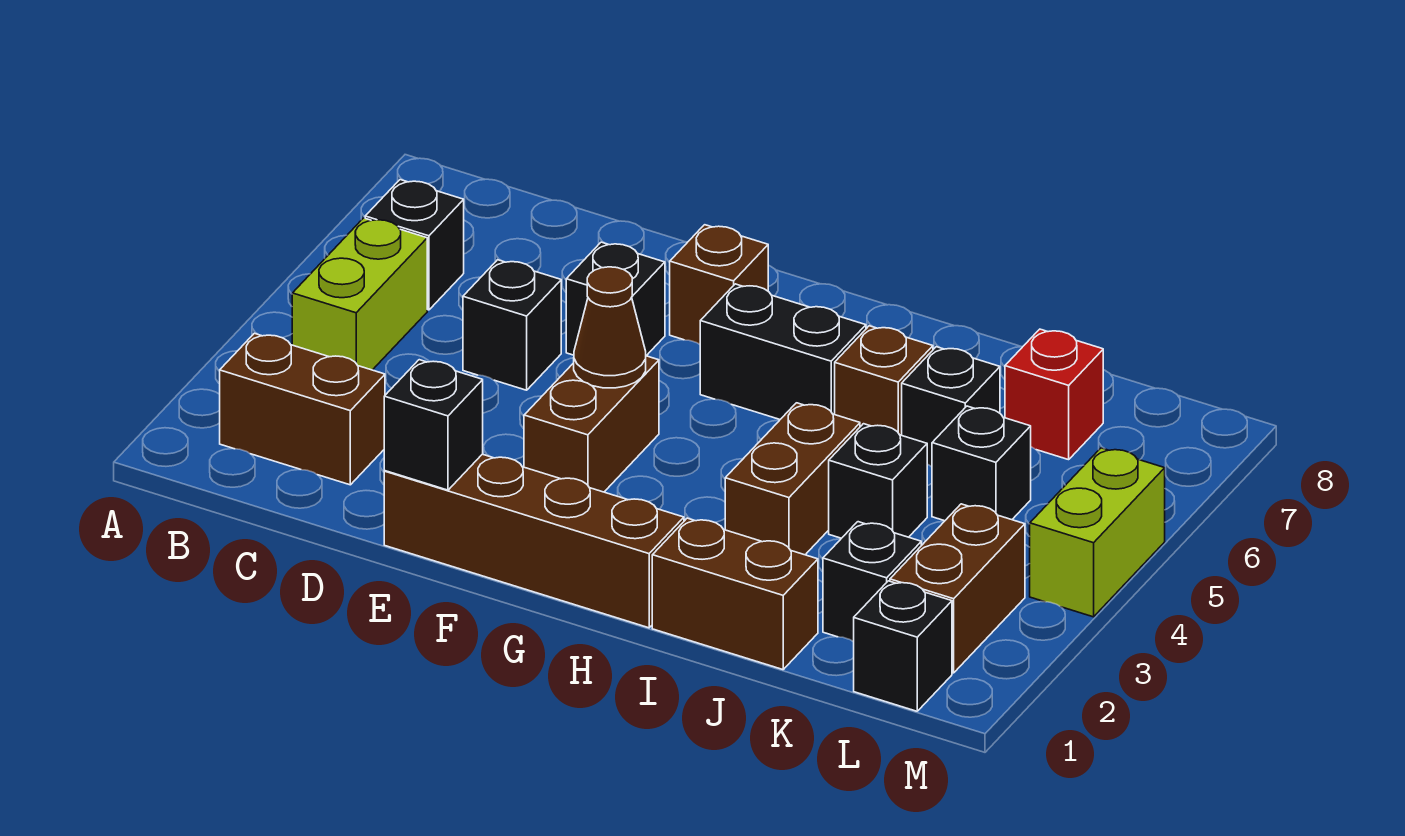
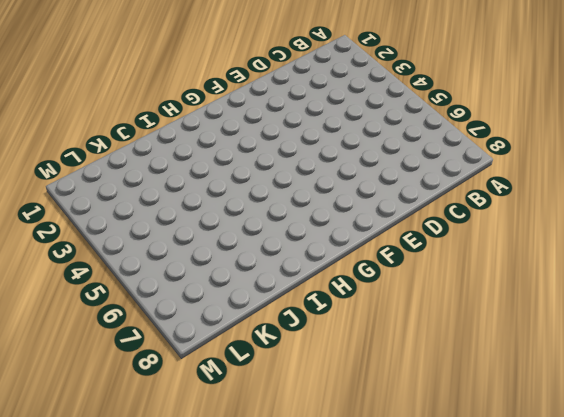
none -> brown brick B2:C2 level 1
none -> lime brick B4:B5 level 1
none -> black brick B6 level 1

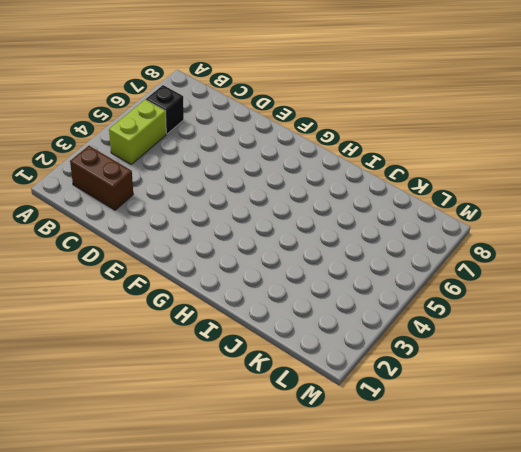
none -> black brick D5 level 1
none -> brown brick E1:H1 level 1
none -> black brick E6 level 1

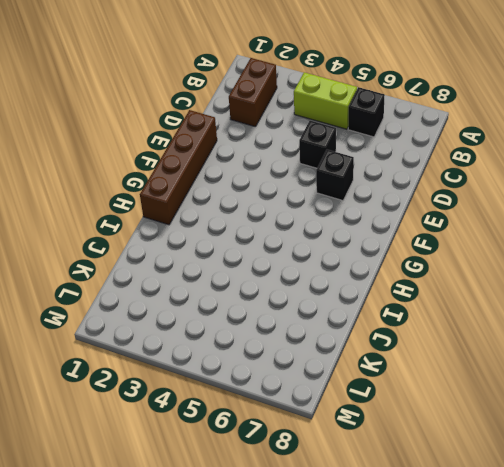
none -> brown brick F3:F4 level 1
none -> brown brick F7 level 1
none -> black brick G6:H6 level 1

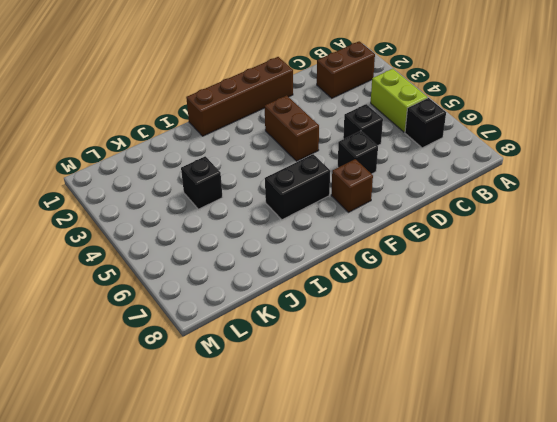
none -> brown brick I1:J1 level 1
none -> brown brick I3:I4 level 1
none -> brown brick I6 level 1

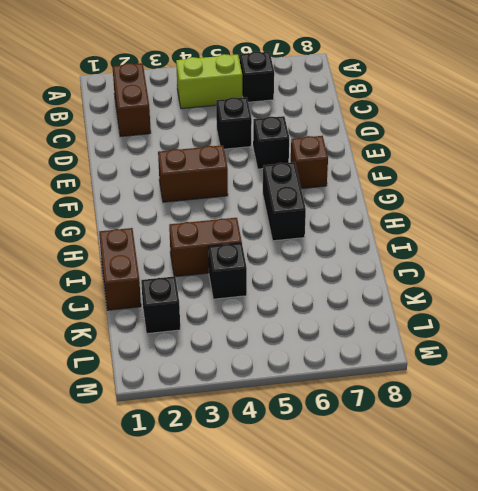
none -> brown brick E1:H1 level 1
none -> brown brick I6 level 1
none -> black brick J6 level 1

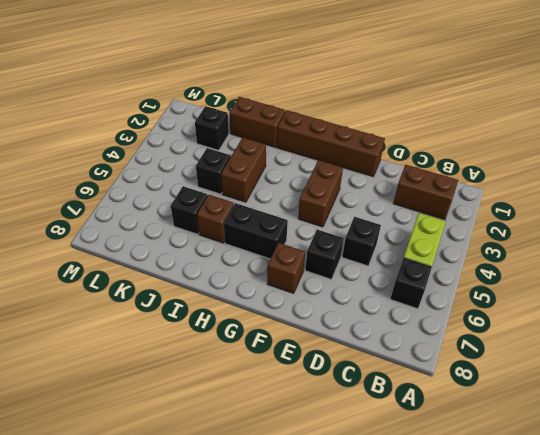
none -> black brick K5 level 1
none -> red brick K7 level 1
none -> black brick L1 level 1

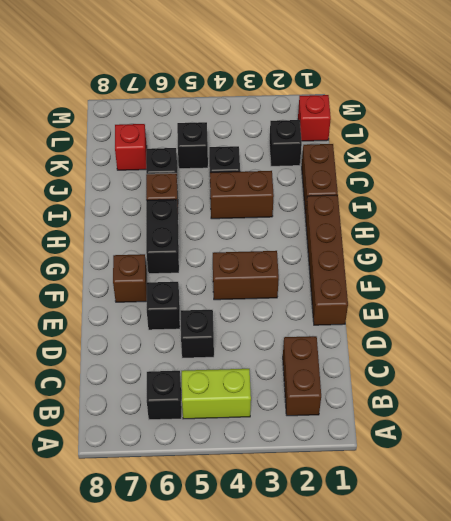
red brick L1 level 1 -> black brick L1 level 1
none -> brown brick L2:L3 level 1
none -> lime brick M4:M5 level 1
none -> black brick E1 level 2

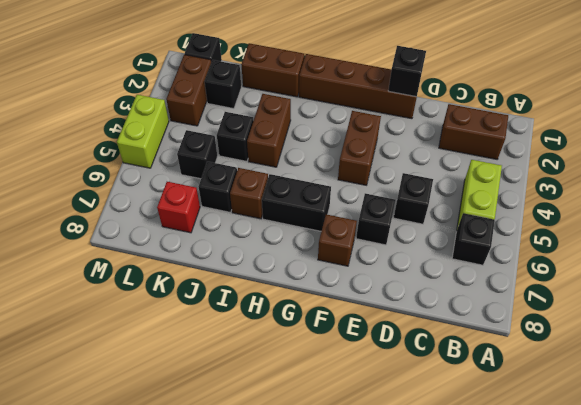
none -> brown cone F4 level 2

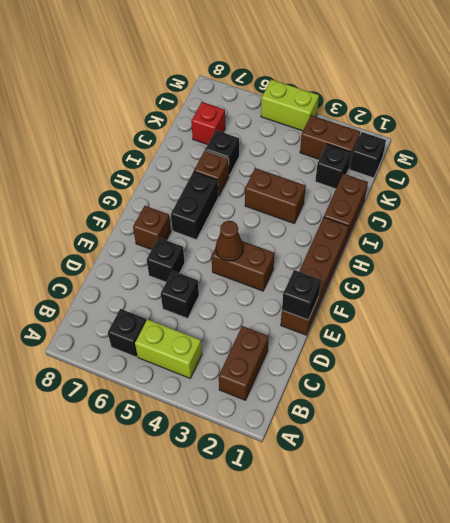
none -> black brick J4 level 1
none -> black brick K5 level 1

